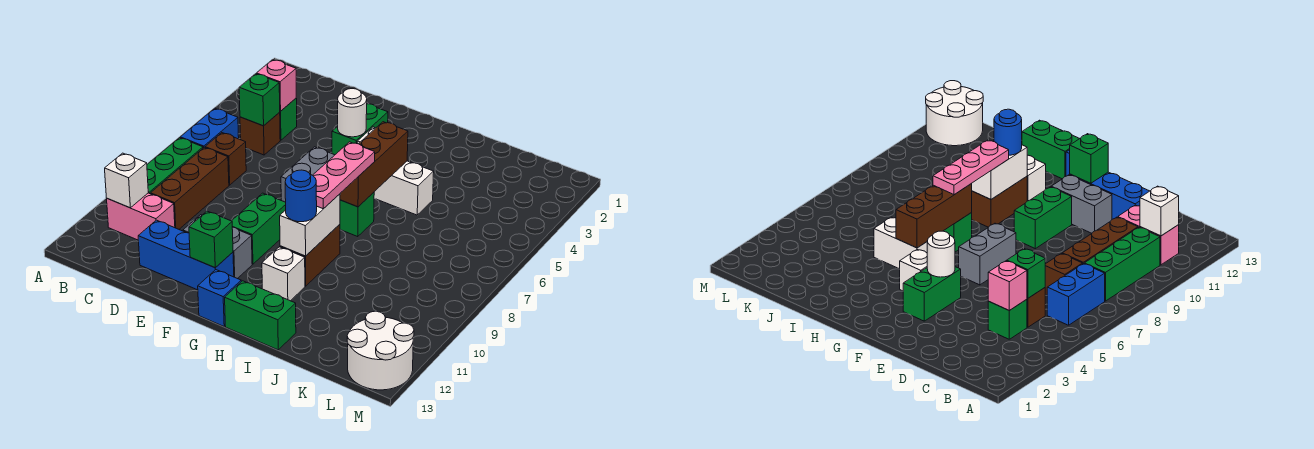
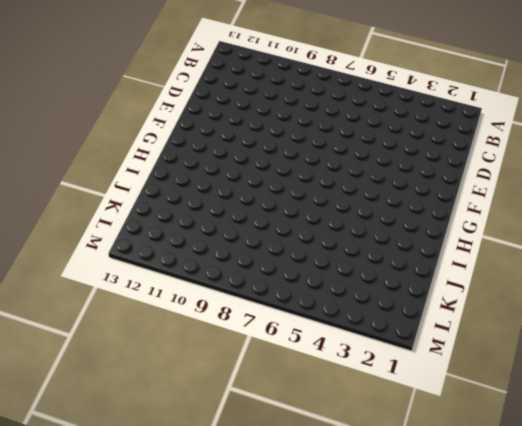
none -> blue brick B6:B7 level 1
none -> green brick B8:B10 level 1
none -> pink brick B11:C11 level 1

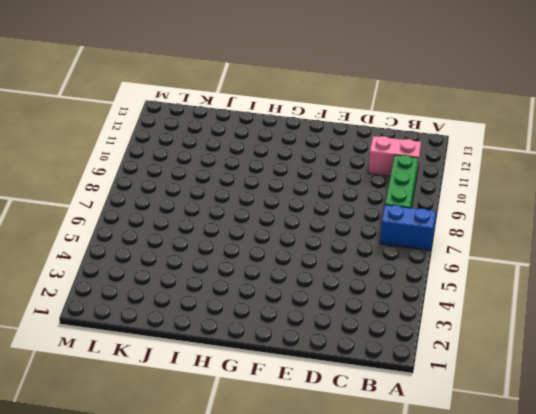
blue brick A7:B7 level 1 -> blue brick B6:B7 level 1
none -> green brick C4 level 1
none -> brown brick C5 level 1
none -> brown brick C7 level 1

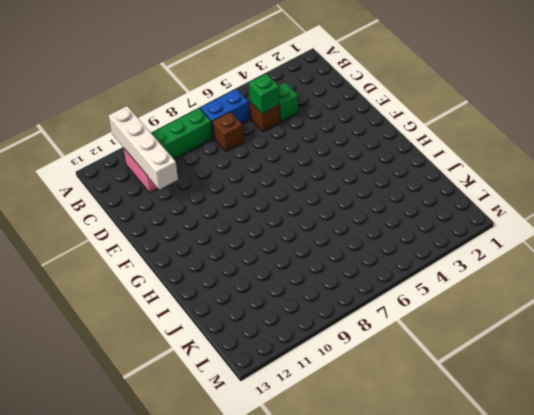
white brick A11:D11 level 2 -> white brick B11 level 2
none -> brown brick C8:C10 level 1
none -> blue brick D12:F12 level 1
none -> grey brick E11:F11 level 1

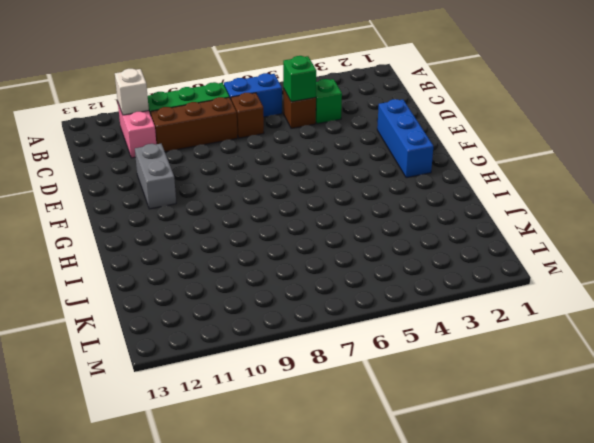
blue brick E2:G2 level 1 -> blue brick D12:F12 level 1
none -> green brick F3:F4 level 1
none -> grey brick F6:F7 level 1
none -> green brick F9:F10 level 1

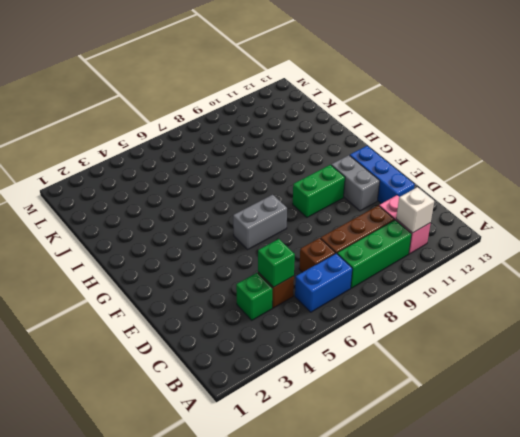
none -> green brick F3:F4 level 1
none -> white brick G4 level 1
none -> blue brick G13 level 1

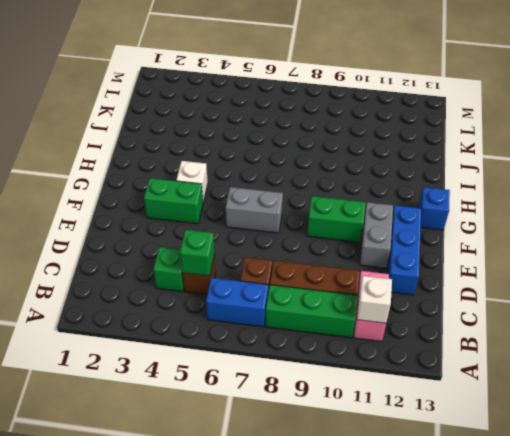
none -> white brick H5:I5 level 1
none -> green brick H7 level 1
none -> brown brick H9:H10 level 1

